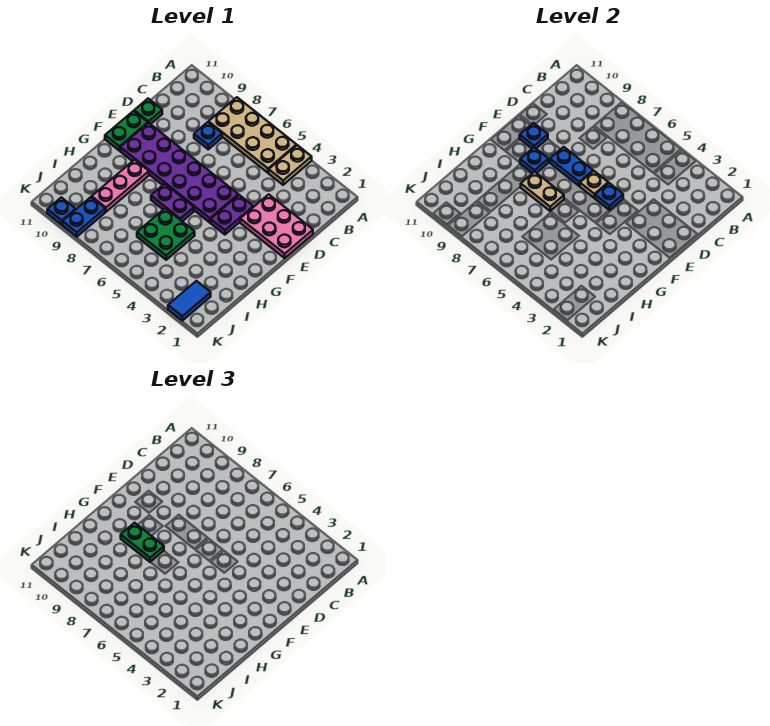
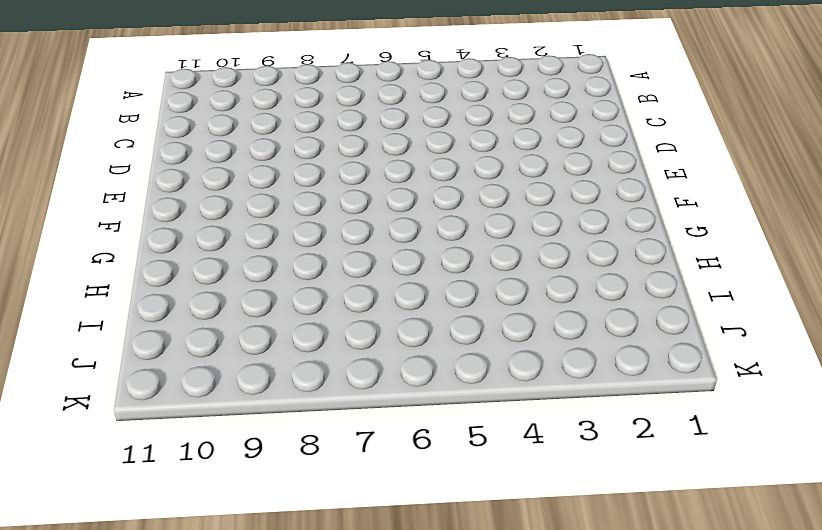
none -> tan plate A4:B4 level 1
none -> tan plate A5:B8 level 1
none -> blue plate C8 level 1

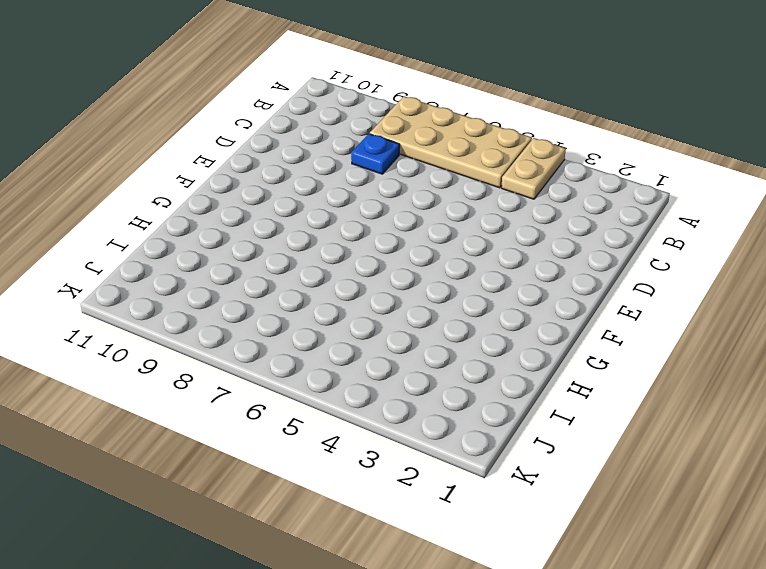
none -> pink plate D1:E3 level 1
none -> green plate D11 level 1
none -> purple plate E4:F4 level 1

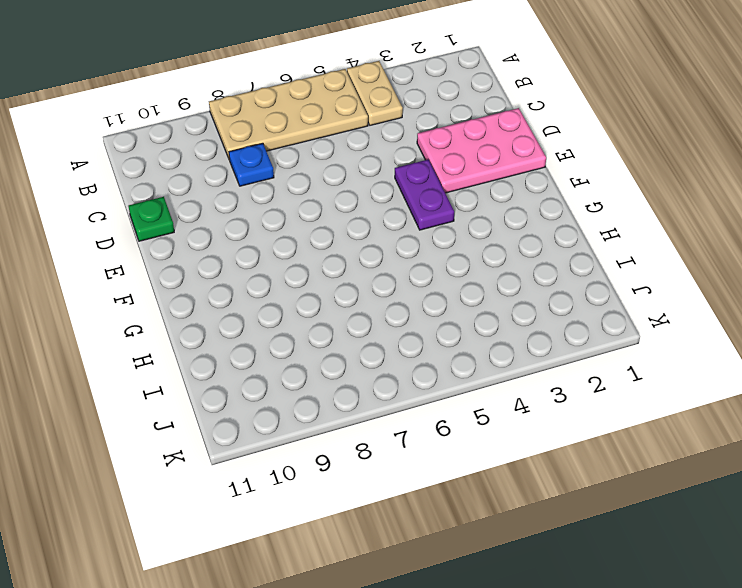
none -> purple plate E5:F10 level 1
none -> green plate E11:F11 level 1
none -> purple plate G6:G7 level 1

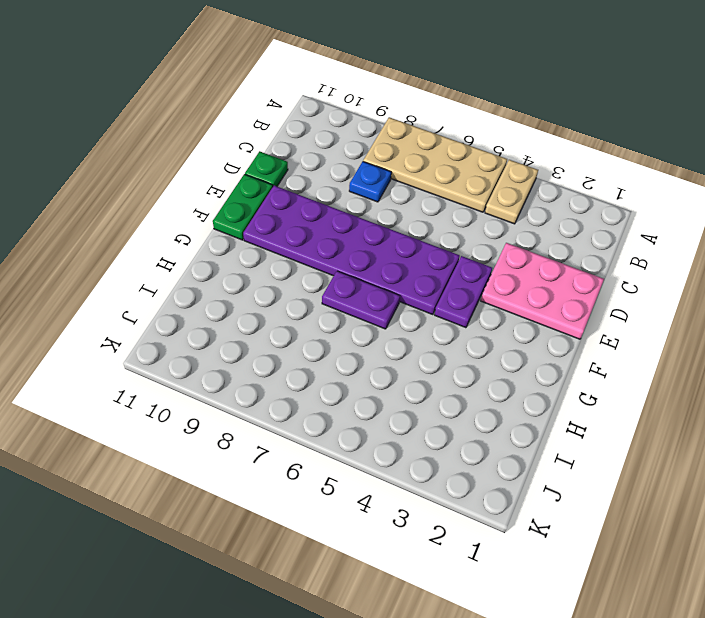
none -> pink plate G9:I9 level 1
none -> green plate H5:I6 level 1
none -> blue tile J2:K2 level 1

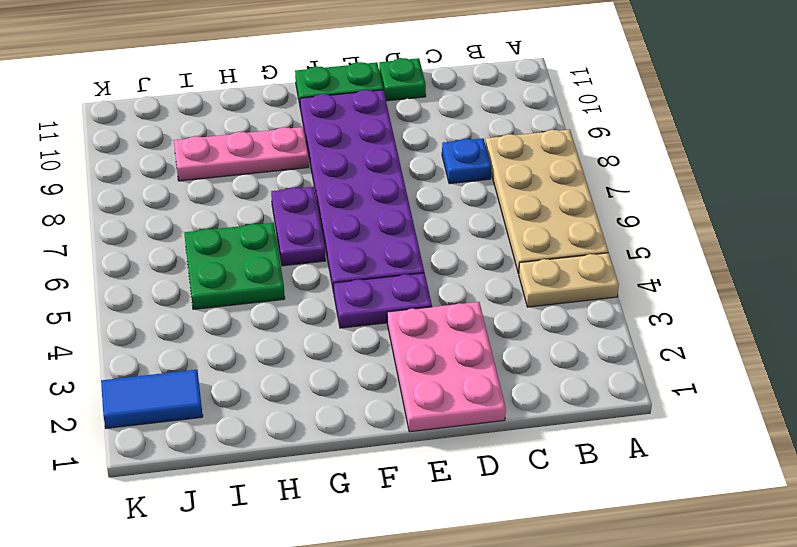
none -> blue plate J9:K9 level 1
none -> blue plate K10 level 1
none -> blue plate E5 level 2

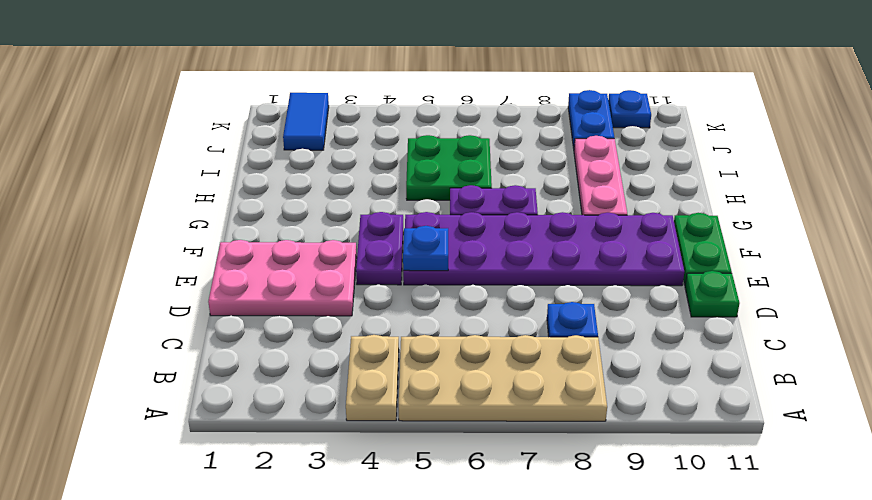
none -> tan plate E6 level 2
none -> blue plate E7:E8 level 2
none -> blue plate E10 level 2

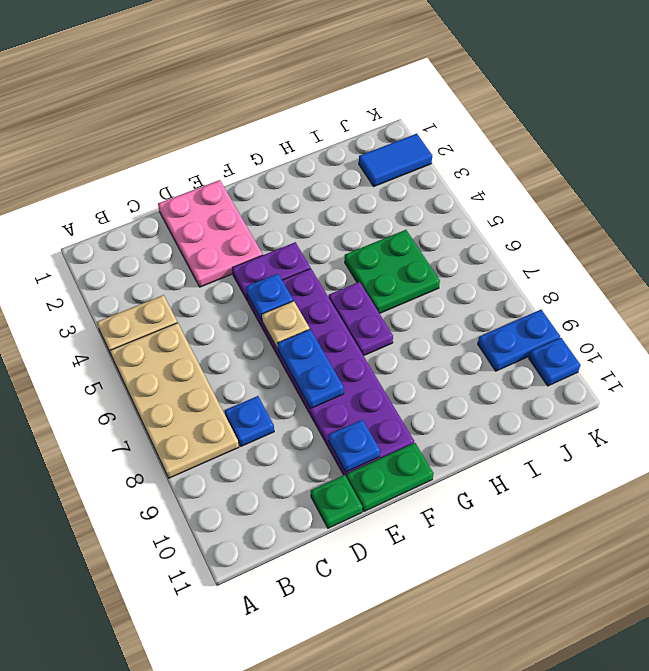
none -> pink plate G9:I9 level 1
none -> blue plate F9 level 2
none -> tan plate G7:G8 level 2

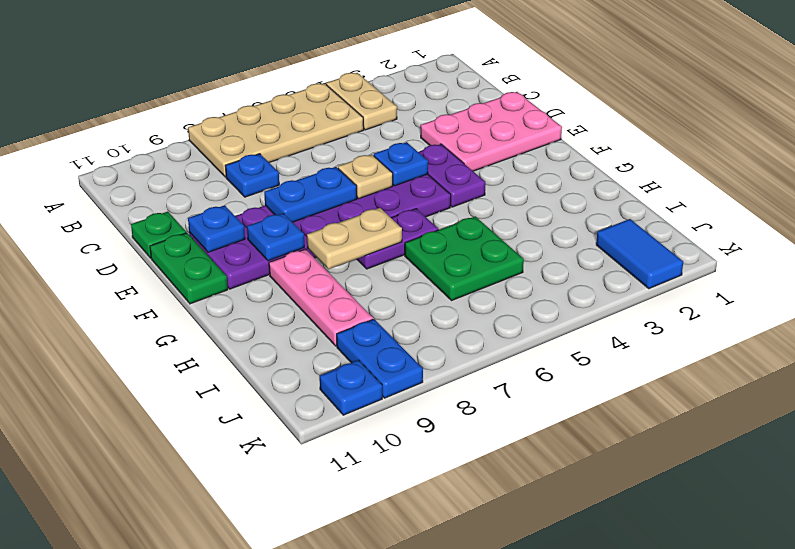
none -> green plate G8:G9 level 3

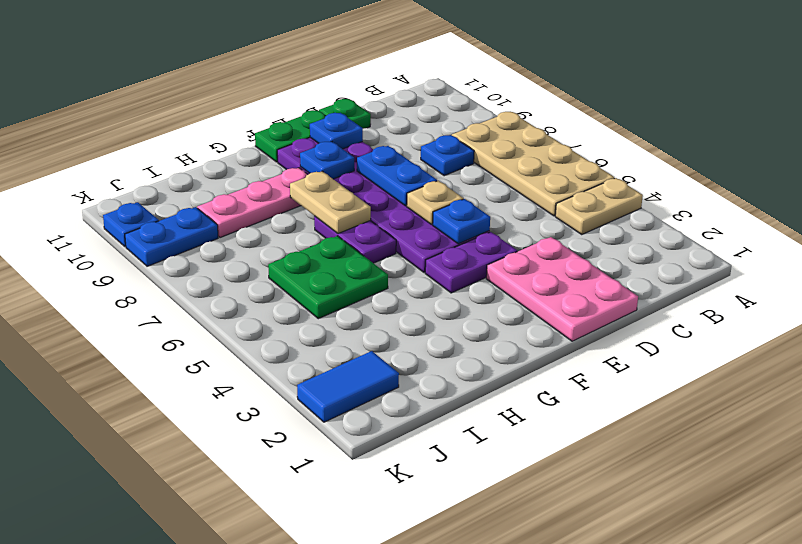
none -> green plate G8:G9 level 3

